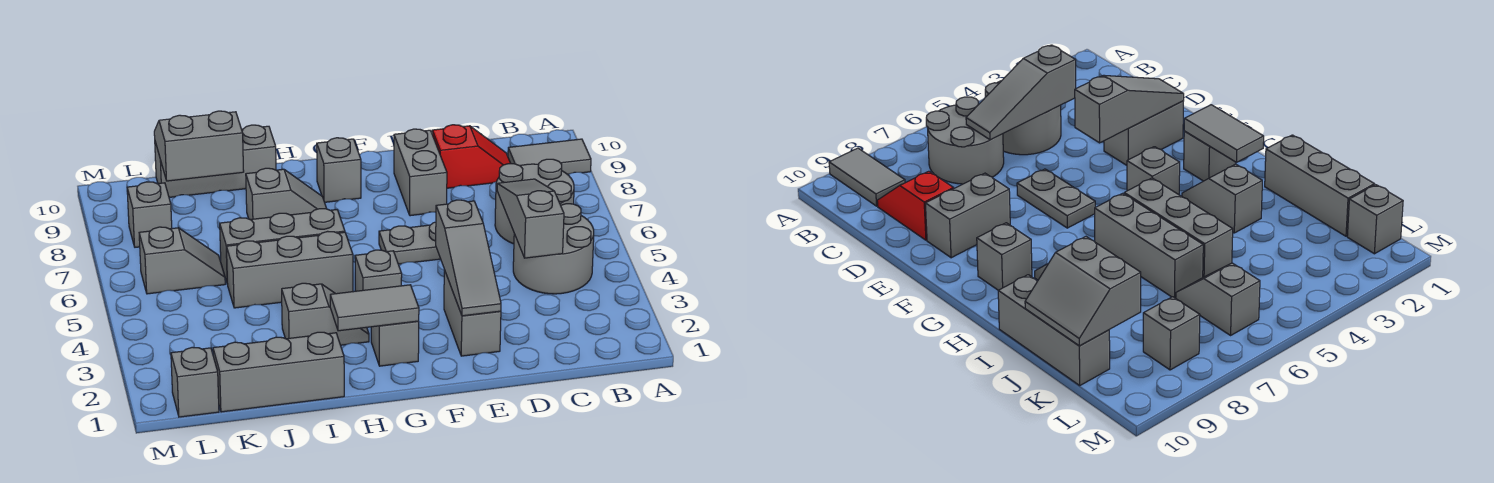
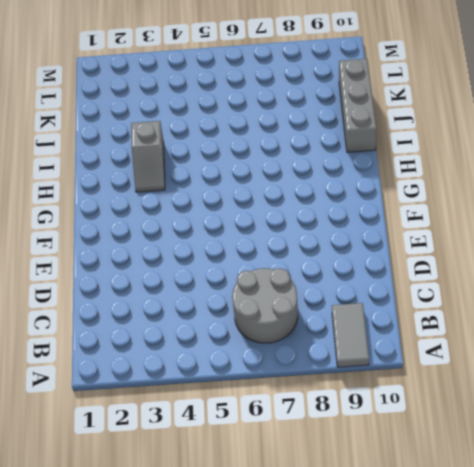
none -> grey round brick B4:C5 level 1
none -> red slope C9:D9 level 1 top D
none -> grey brick E2:E3 level 1

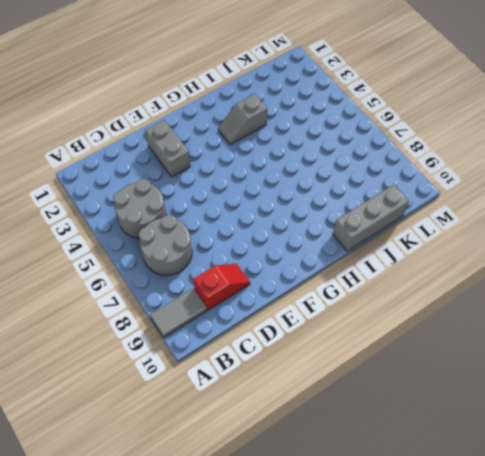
red slope C9:D9 level 1 top C -> red slope C9:D9 level 1 top D
none -> grey plate E6:F6 level 1
none -> grey brick E8:E9 level 1
none -> grey brick G2 level 1

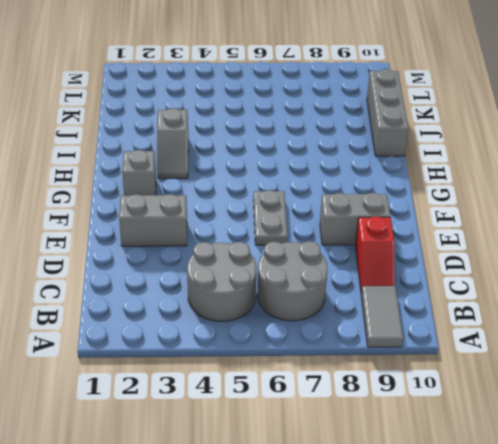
none -> grey brick G4 level 1
none -> grey brick G9 level 1
none -> grey brick H5:J5 level 1

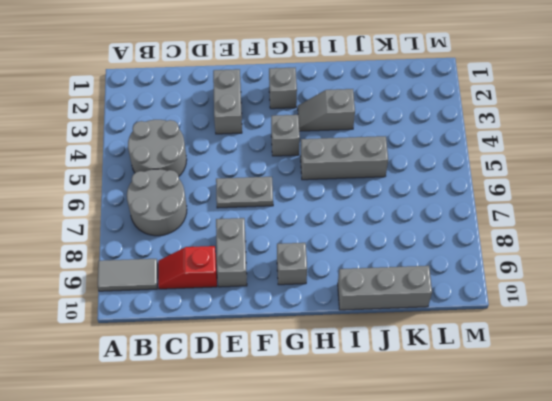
none -> grey brick H6:J6 level 1
none -> grey slope H8:I8 level 1 top I
none -> grey brick I1:K1 level 1

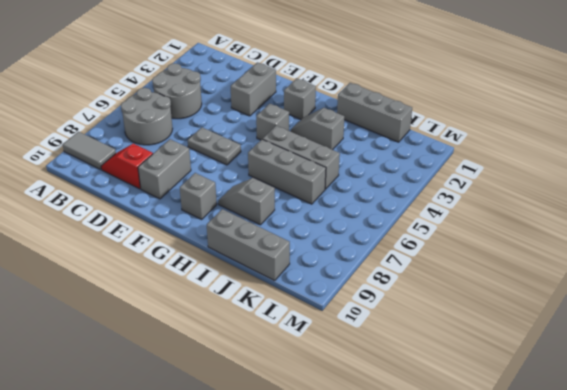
none -> grey slope K6:L6 level 1 top L
none -> grey brick L1 level 1
none -> grey brick L8 level 1

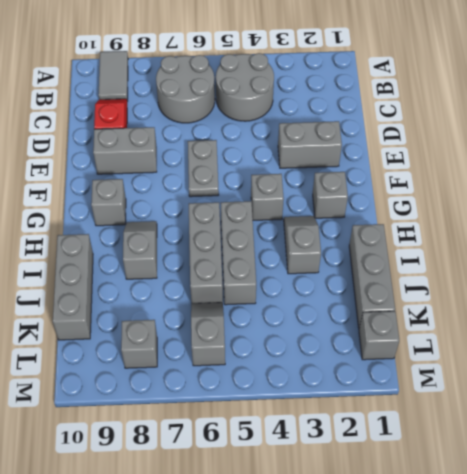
none -> grey slope C4:C6 level 2 top 4
none -> grey slope E2:E4 level 2 top 4
none -> grey tile G2:H2 level 2

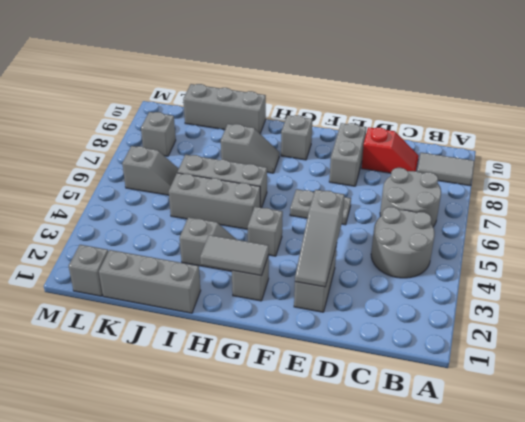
none -> grey slope C4:C6 level 2 top 4
none -> grey slope J9:K10 level 2 top 9

